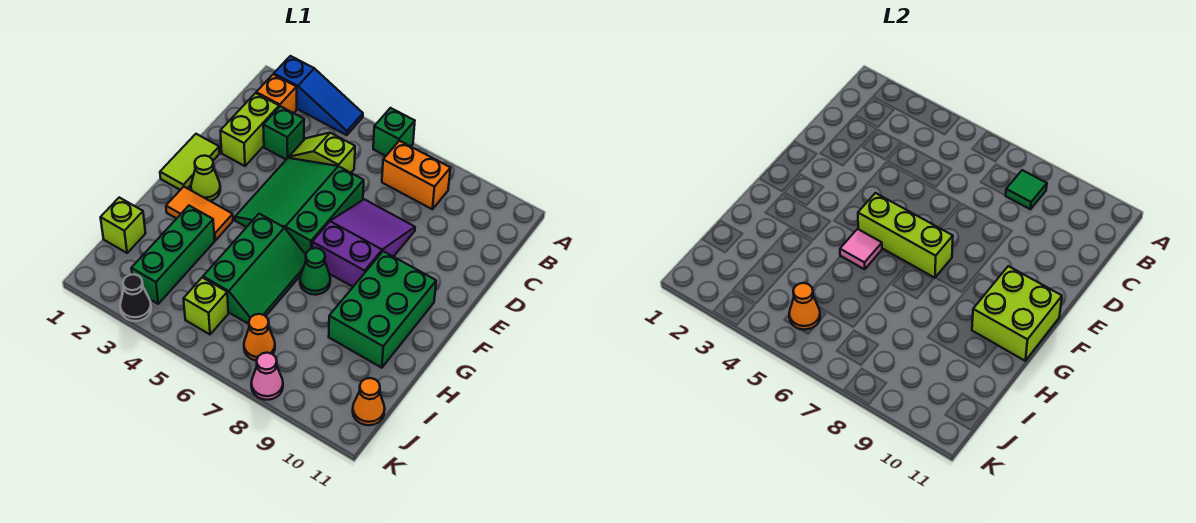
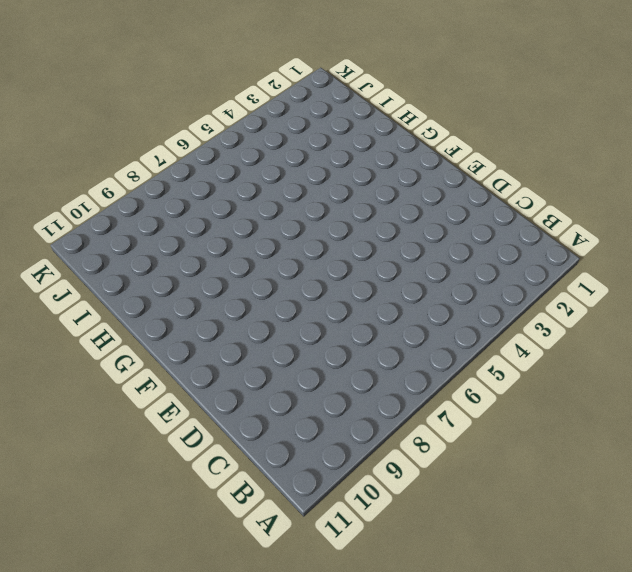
none -> blue slope A2:A4 level 1 top 2
none -> green brick A6 level 1
none -> orange brick B2 level 1

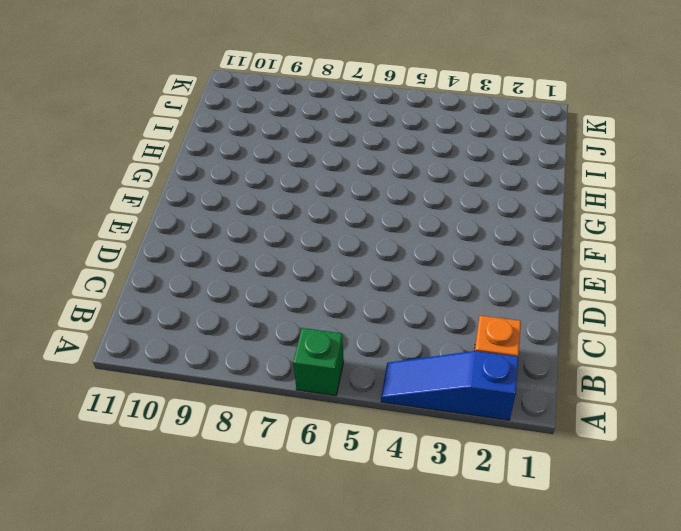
none -> orange brick B7:B8 level 1
none -> lime brick C2:D2 level 1
none -> green brick C3 level 1

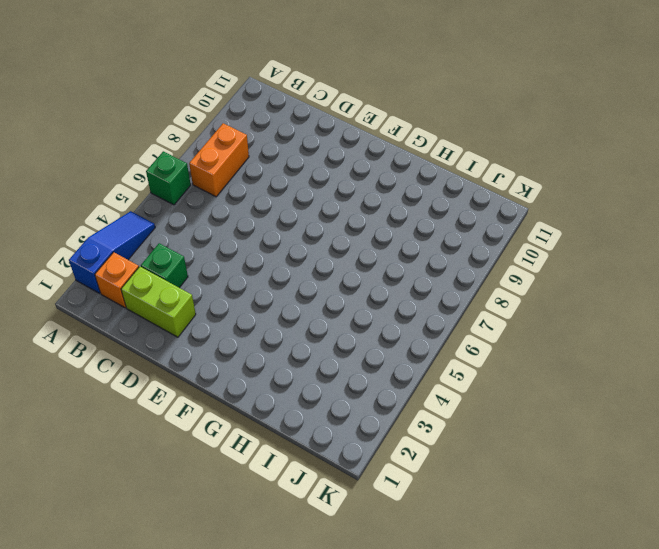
none -> lime slope C4:C5 level 1 top 5
none -> green slope D4:F6 level 1 top 6
none -> purple slope D7:F8 level 1 top F

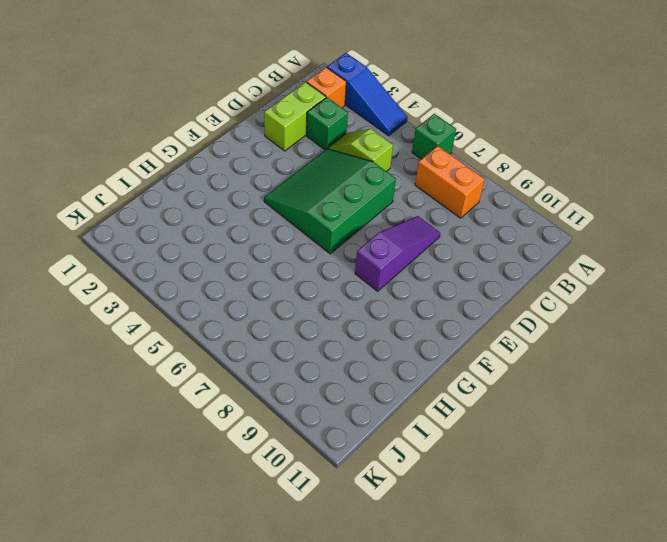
purple slope D8:F8 level 1 top F -> purple slope D7:F8 level 1 top F
none -> lime tile E1:F1 level 1
none -> lime cone F2 level 1
none -> green brick F9:H10 level 1

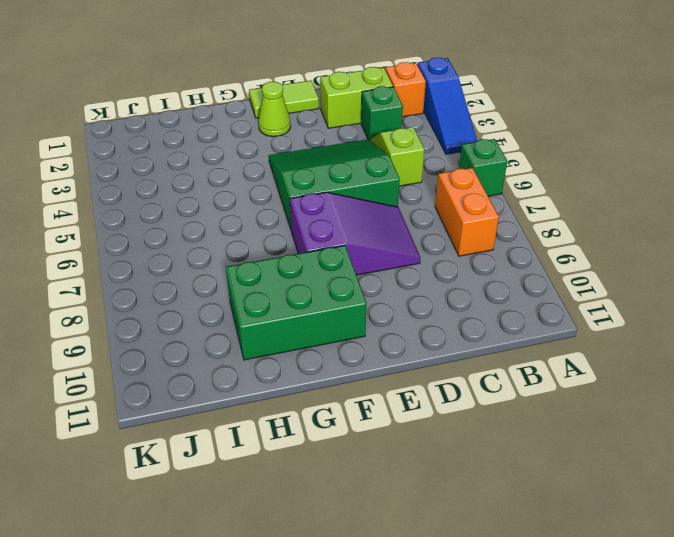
none -> orange tile G2:G3 level 1
none -> green slope G5:I6 level 1 top 5
none -> green cone G7 level 1

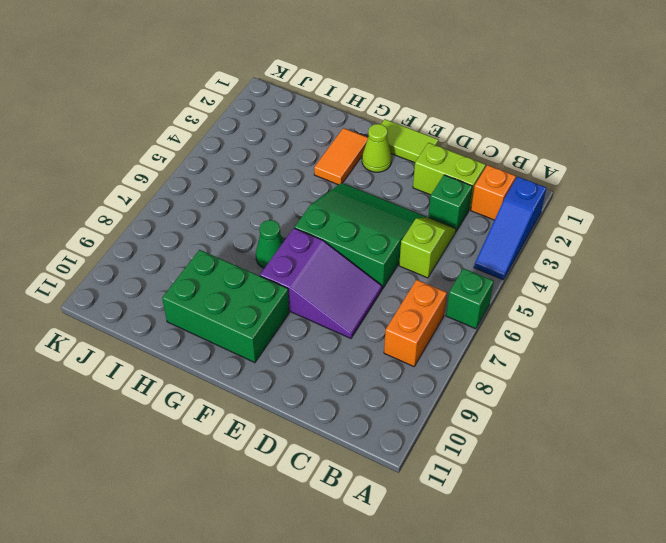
none -> green slope G5:I6 level 1 top 5
none -> green brick H3:J3 level 1
none -> lime brick I1 level 1

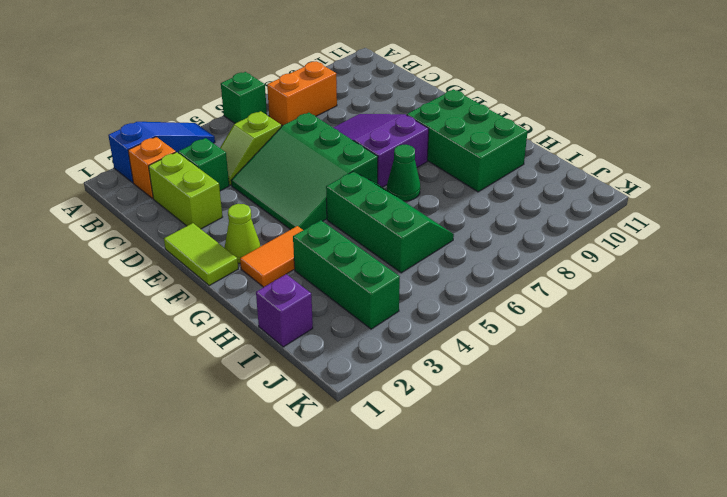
purple brick I1 level 1 -> lime brick I1 level 1
none -> lime brick J5 level 1
none -> orange cone J7 level 1
none -> orange cone J11 level 1

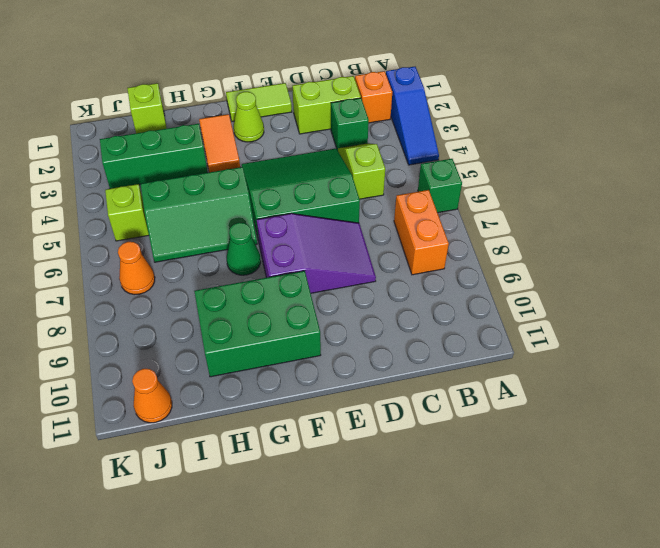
none -> black cone K3 level 1
none -> pink cone K8 level 1
none -> green tile B8 level 2

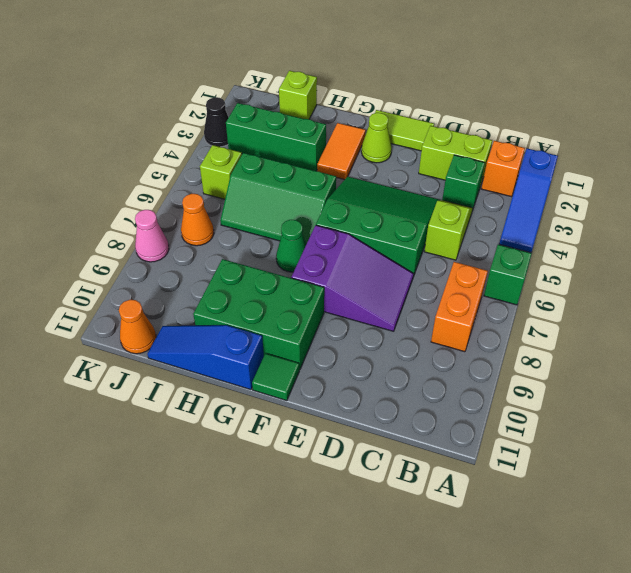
green tile F11 level 1 -> green tile B8 level 2
blue slope G11:I11 level 1 top G -> none
none -> lime brick F5:F7 level 2
none -> lime brick F10:G11 level 2
none -> pink tile G5 level 2

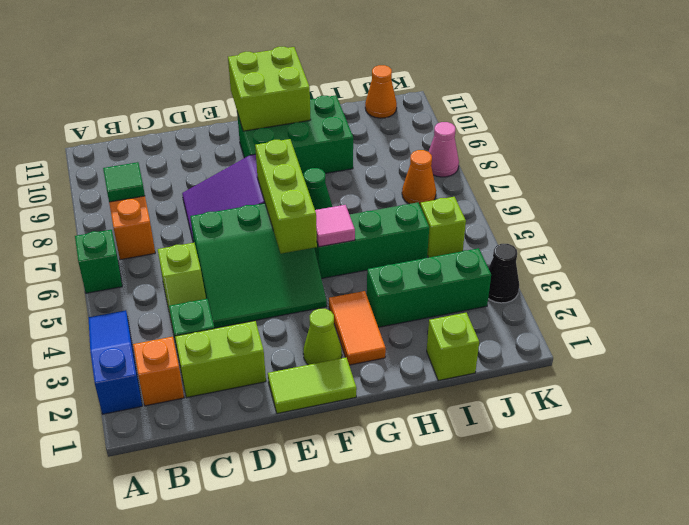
none -> orange cone J5 level 2

